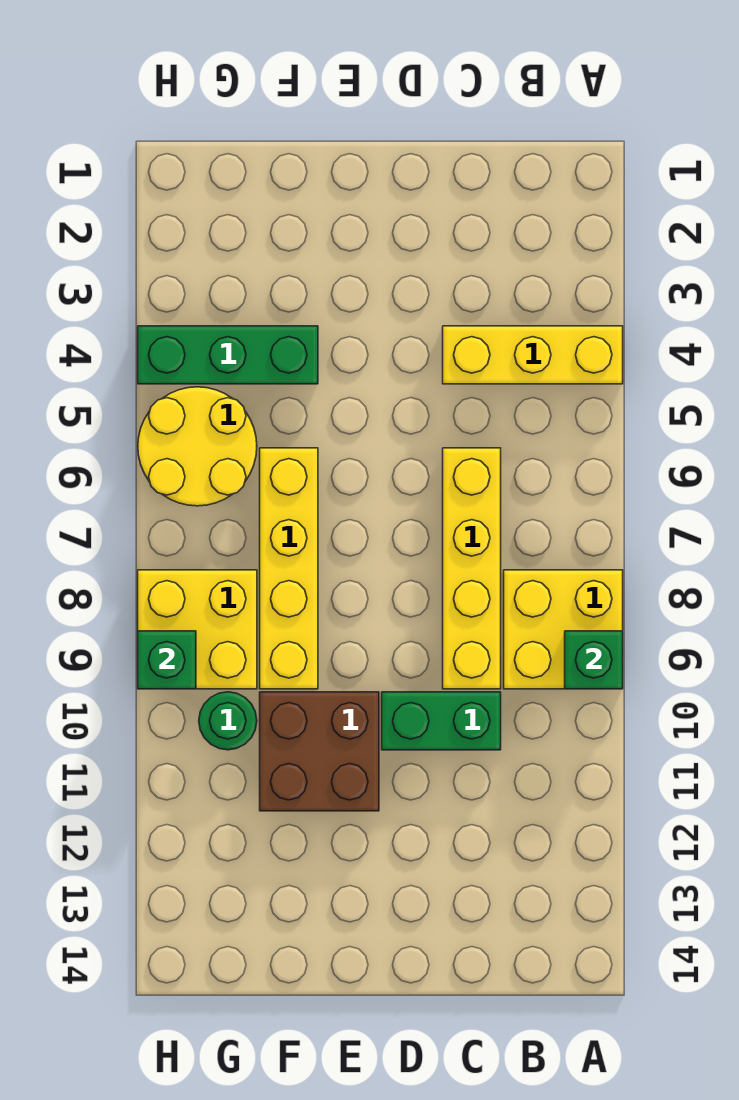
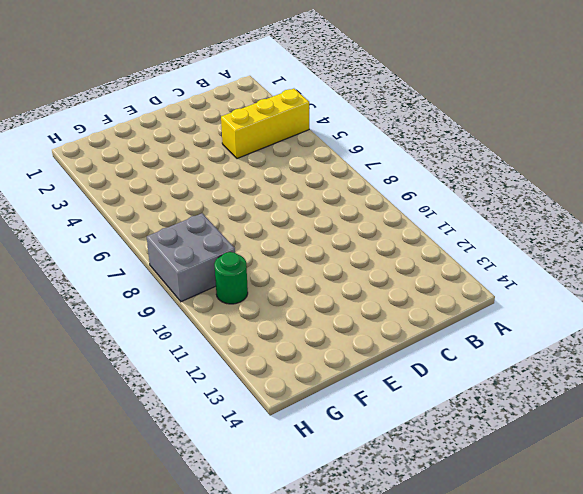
grey brick G8:H9 level 1 -> yellow brick G8:H9 level 1
none -> yellow brick A8:B9 level 1
none -> yellow brick C6:C9 level 1
none -> green brick C10:D10 level 1

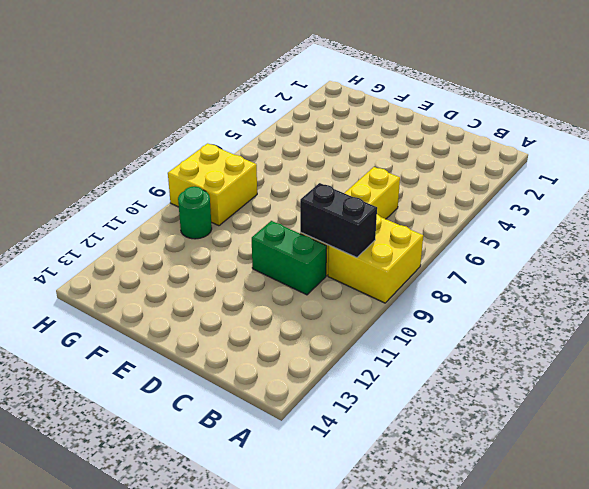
black brick B9:C9 level 2 -> none
none -> yellow brick A4:C4 level 1
none -> brown brick E10:F11 level 1
none -> green brick F4:H4 level 1

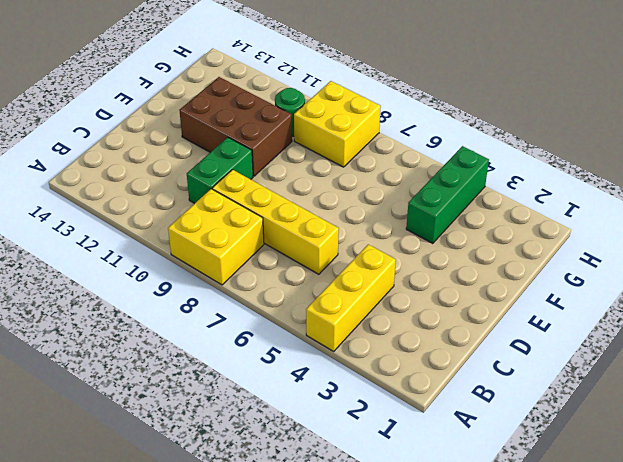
brown brick E10:F12 level 1 -> brown brick E10:F11 level 1
none -> yellow brick F6:F9 level 1
none -> yellow round brick G5:H6 level 1
none -> green brick A9 level 2

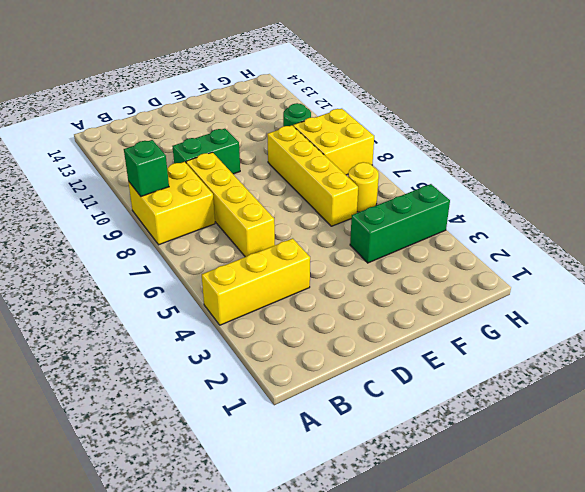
yellow round brick G6 level 1 -> yellow round brick G5:H6 level 1
none -> brown brick E10:F11 level 1
none -> green brick H9 level 2

